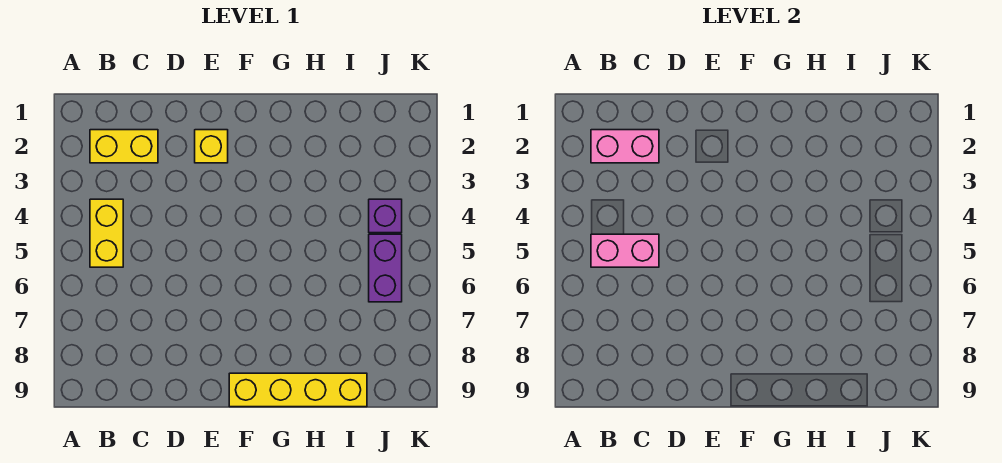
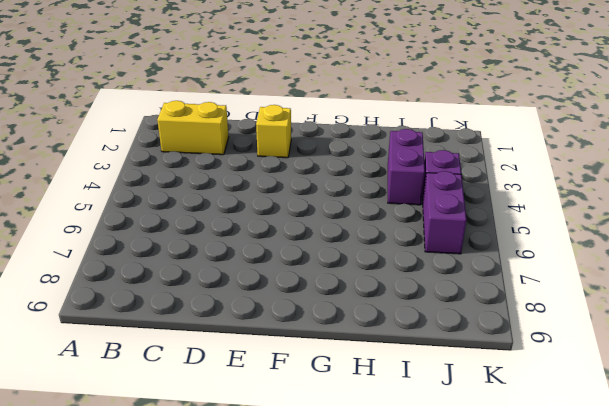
purple brick I3:I4 level 1 -> none
none -> yellow brick B4:B5 level 1
none -> yellow brick F9:I9 level 1

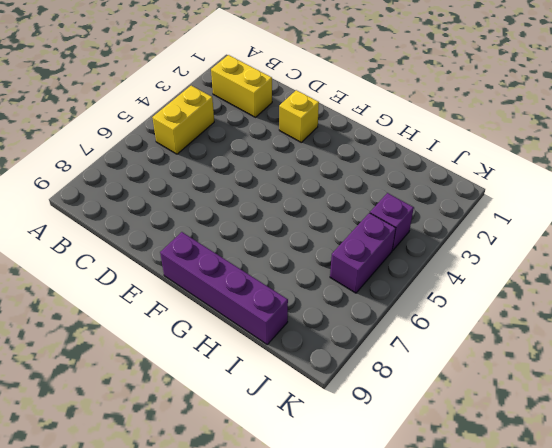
purple brick F9:I9 level 1 -> yellow brick F9:I9 level 1
none -> pink brick B2:C2 level 2
none -> pink brick B5:C5 level 2

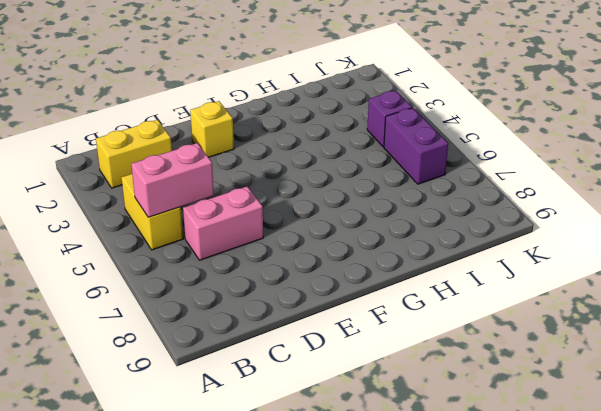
pink brick C6:D6 level 1 -> pink brick B2:C2 level 2
none -> yellow brick F9:I9 level 1

